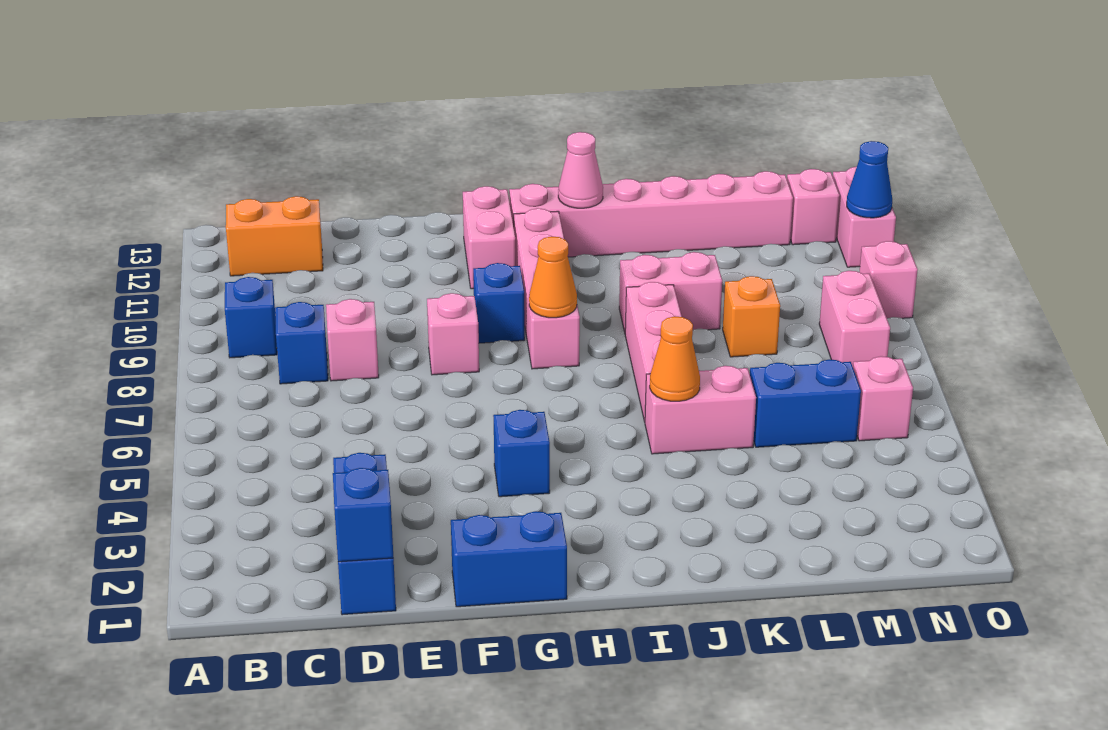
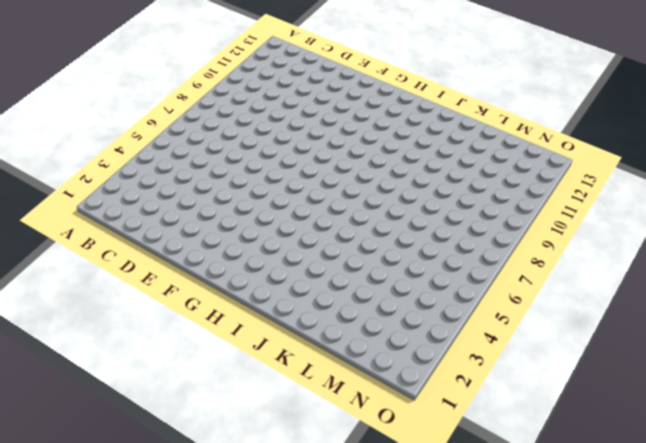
none -> blue brick B9 level 1
none -> orange brick B12:C12 level 1
none -> blue brick C8 level 1

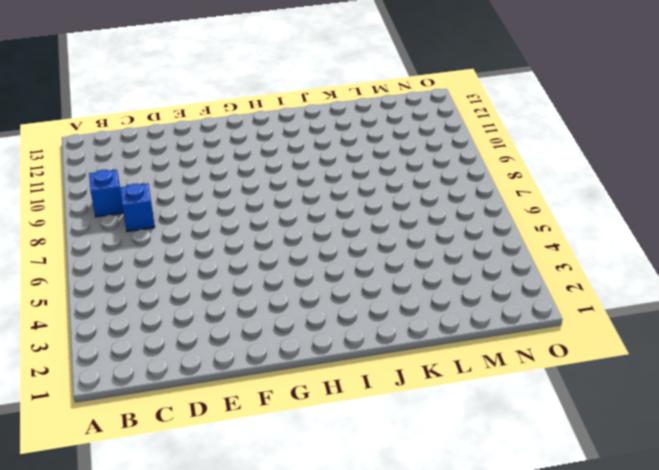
none -> orange brick B12:C12 level 1
none -> blue brick D1:D3 level 1
none -> pink brick D8 level 1

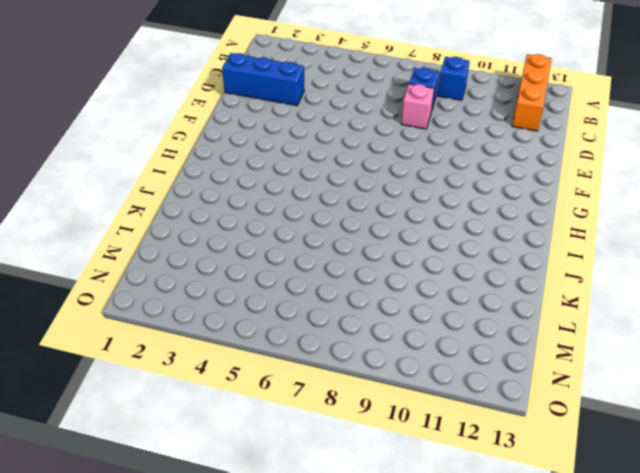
orange brick A12:C12 level 1 -> orange brick B12:C12 level 1
none -> blue brick F1:G1 level 1
none -> pink brick F8 level 1
none -> blue brick G4 level 1

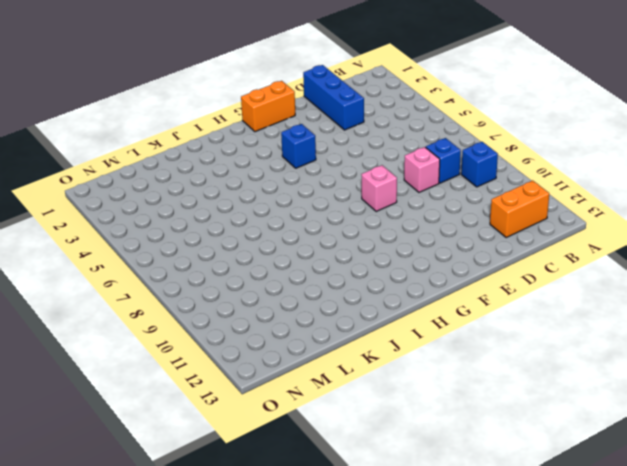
orange brick F1:G1 level 1 -> blue brick F1:G1 level 1
none -> blue brick G9 level 1
none -> pink brick G11:G12 level 1
none -> pink brick H8:H11 level 1

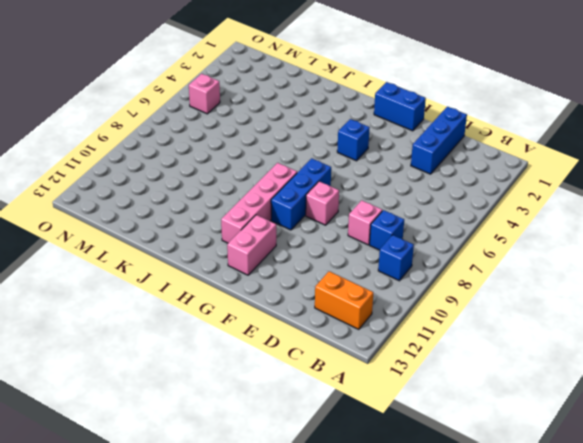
blue brick G7:G9 level 1 -> blue brick G9 level 1
none -> pink brick H12:M12 level 1
none -> pink brick J5:K5 level 1
none -> pink brick J6:J8 level 1

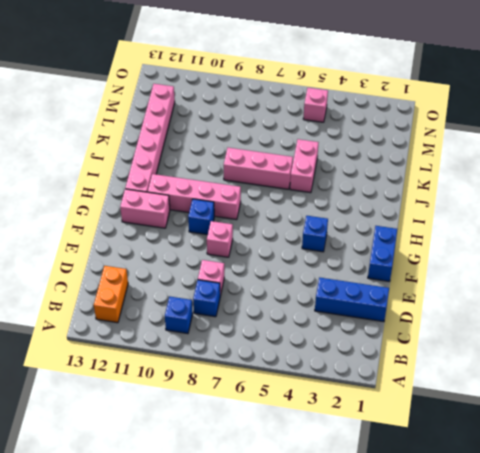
none -> pink brick J9:K9 level 1
none -> blue brick L5:M5 level 1
none -> orange brick L8 level 1

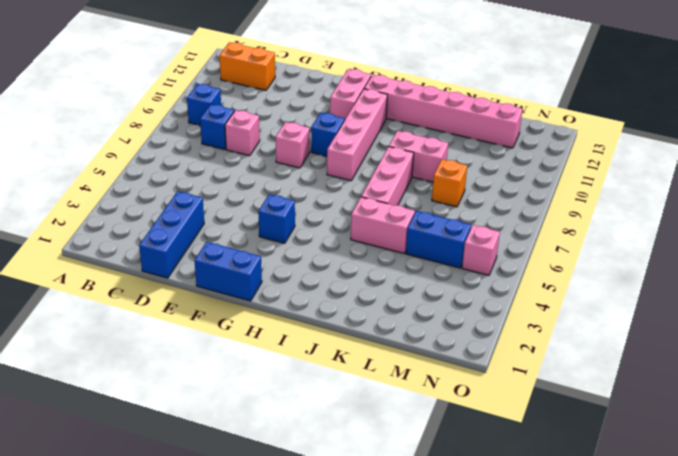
none -> pink brick N7:N8 level 1
none -> pink brick N12 level 1
none -> pink brick O9 level 1

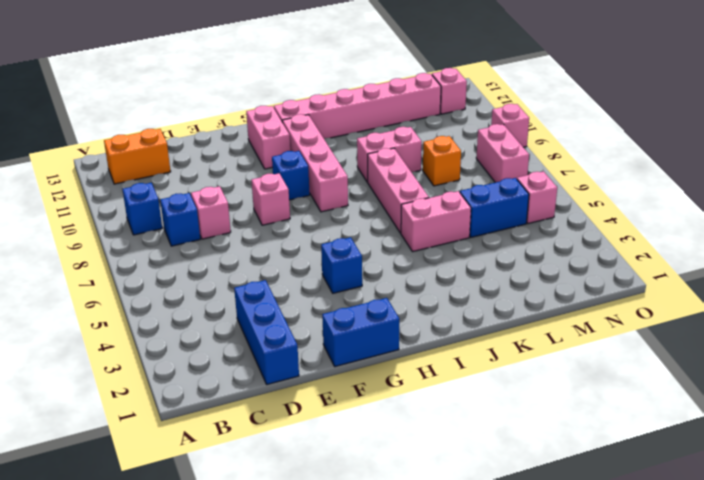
none -> pink brick O11:O12 level 1
none -> blue brick D1 level 2
none -> orange cone H8 level 2

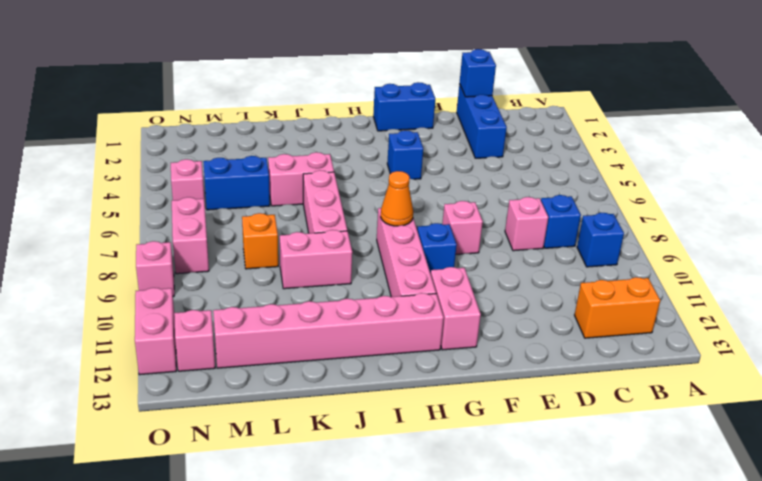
none -> pink cone I12 level 2
none -> orange cone J5 level 2
none -> blue cone O11 level 2

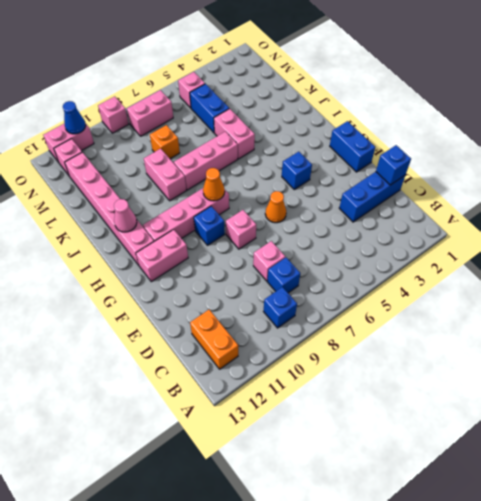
orange cone F6 level 1 -> orange cone J5 level 2

